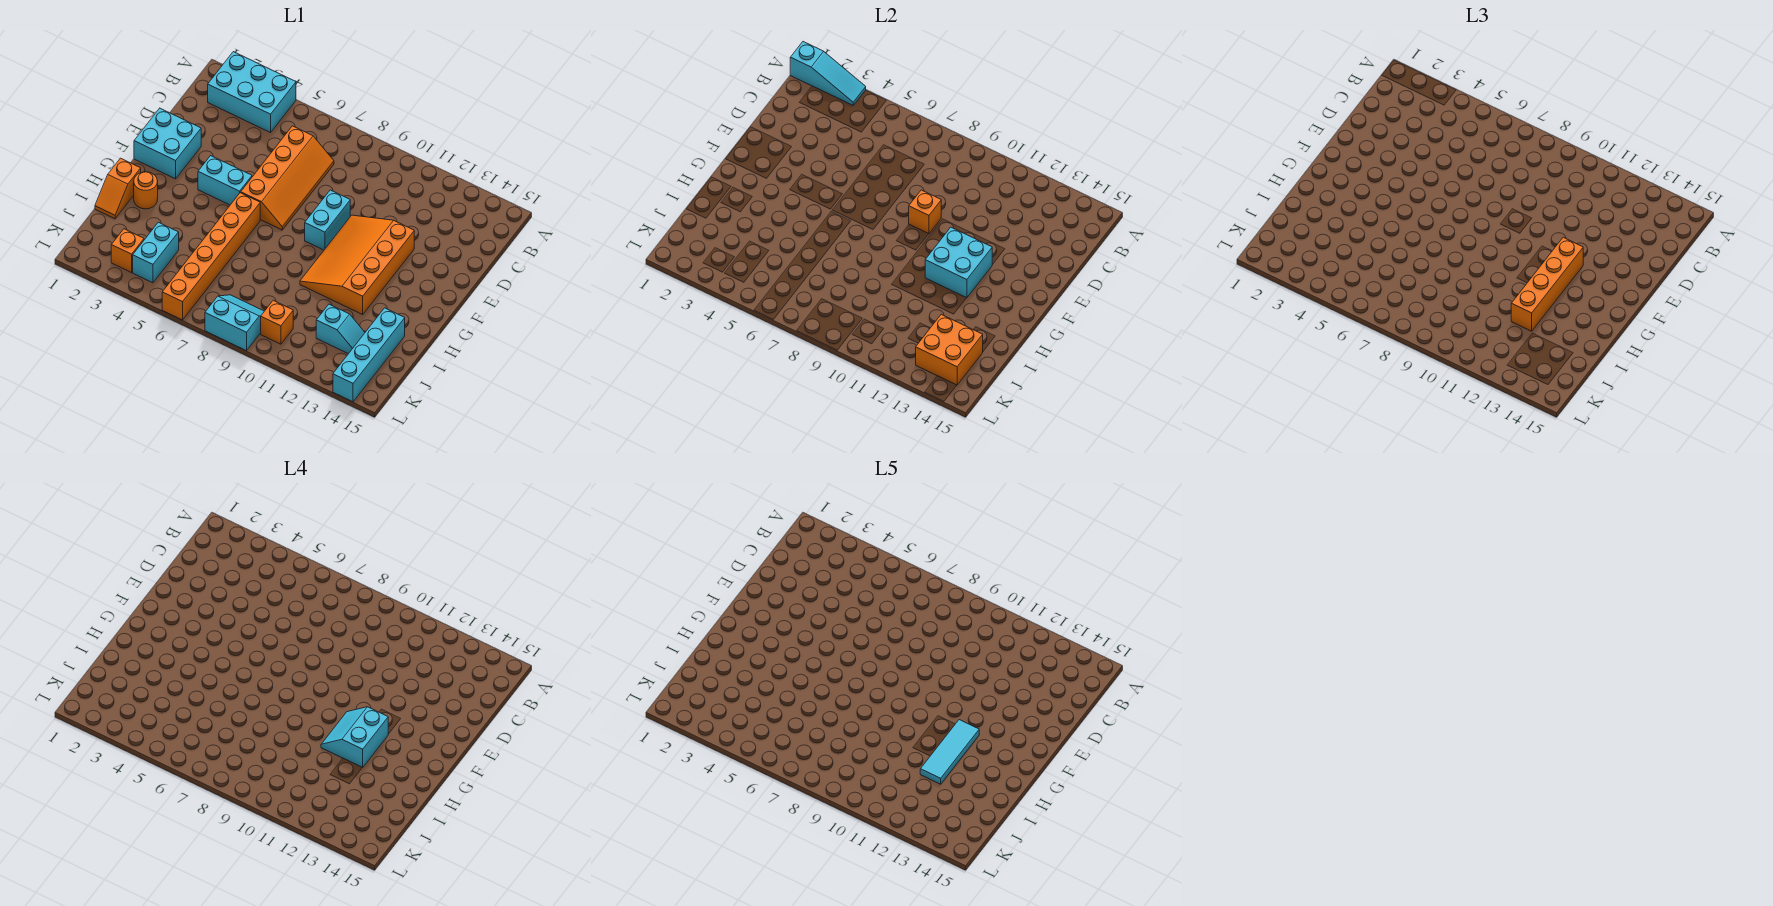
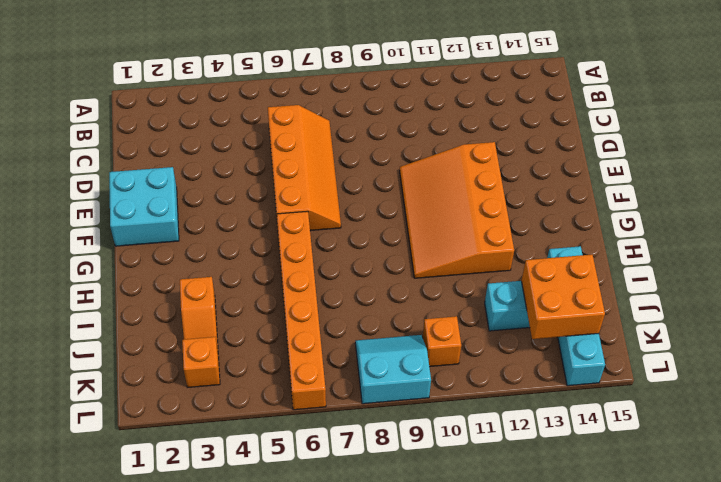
orange slope I3:J3 level 1 top I -> orange slope H1:I1 level 1 top H
none -> cyan brick A2:B4 level 1
none -> cyan brick E9:F9 level 1
none -> cyan brick F4:F5 level 1

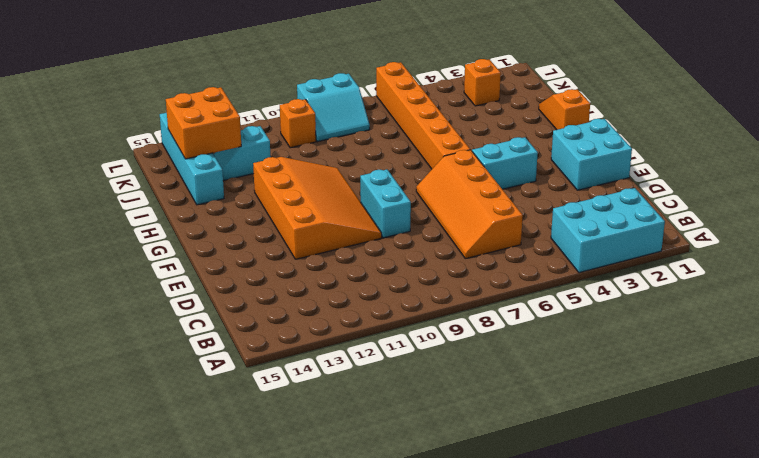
none -> orange round brick H2 level 1
none -> cyan brick J4:K4 level 1
none -> cyan slope A1:A3 level 2 top 1

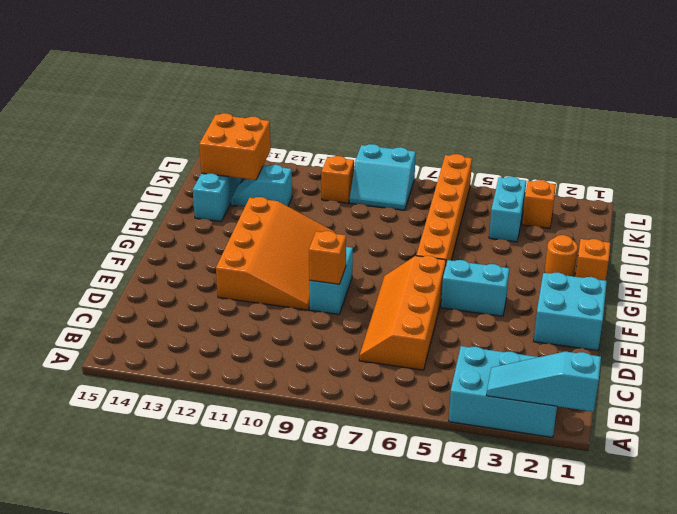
none -> cyan brick F11:G12 level 2
none -> orange brick F12:I12 level 3
none -> cyan slope G11:H12 level 4 top 12

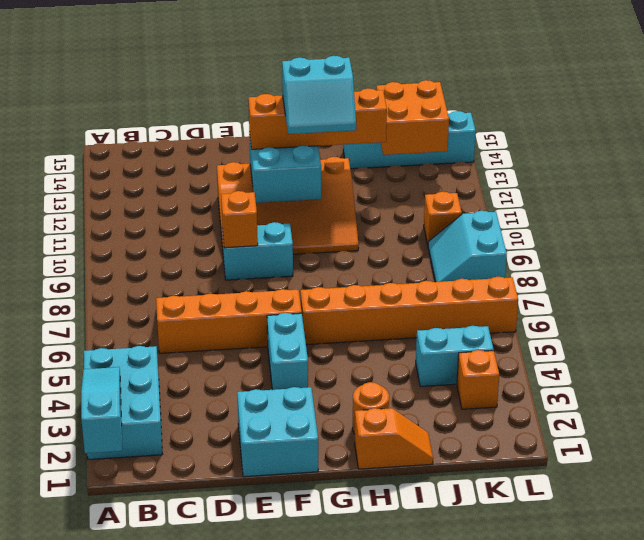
none -> cyan slope J12:J13 level 1 top 12
none -> cyan tile G12:I12 level 5

